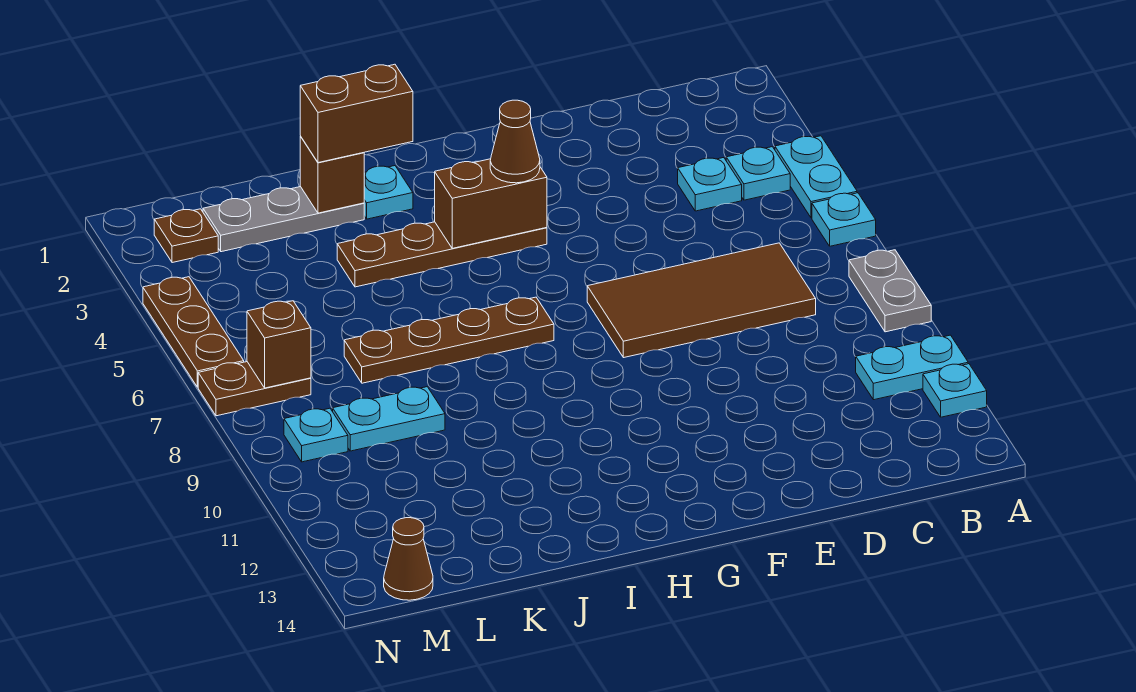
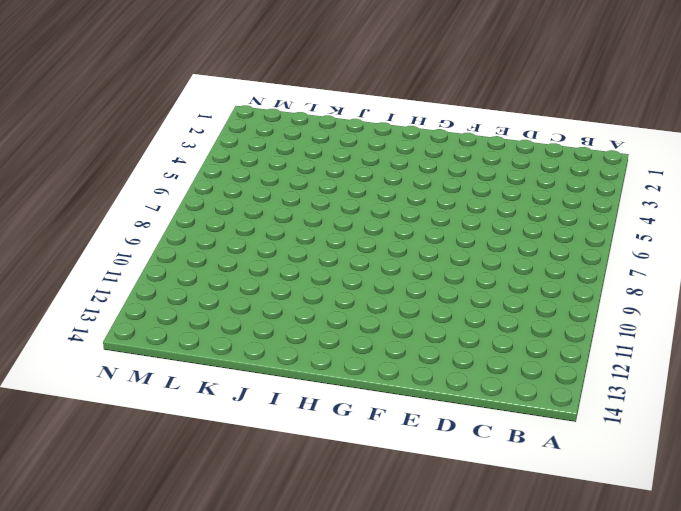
none -> cyan plate A4:A5 level 1
none -> cyan plate A6 level 1
none -> grey plate A8:A9 level 1

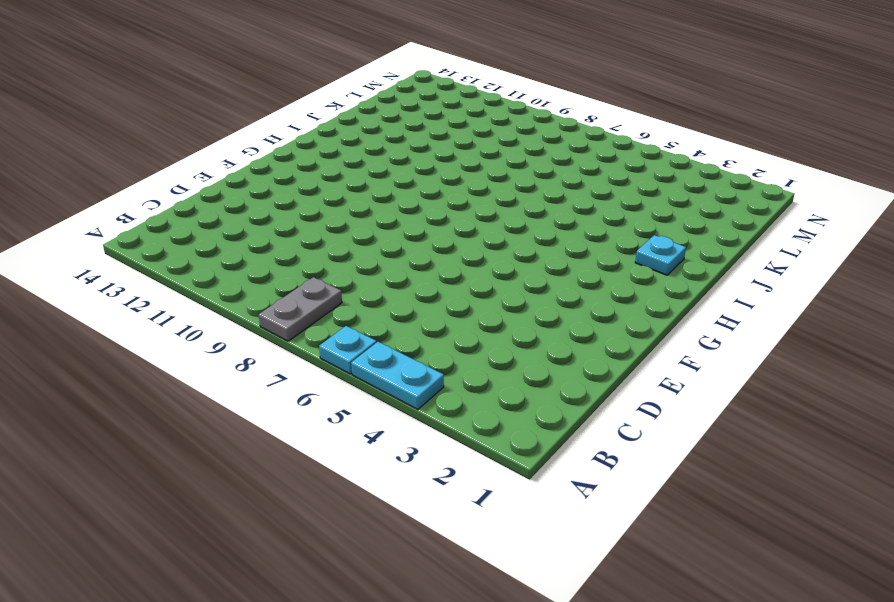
grey plate A8:B8 level 1 -> grey plate A8:A9 level 1
none -> cyan plate A11:B11 level 1
none -> cyan plate A12 level 1
none -> cyan plate B4 level 1

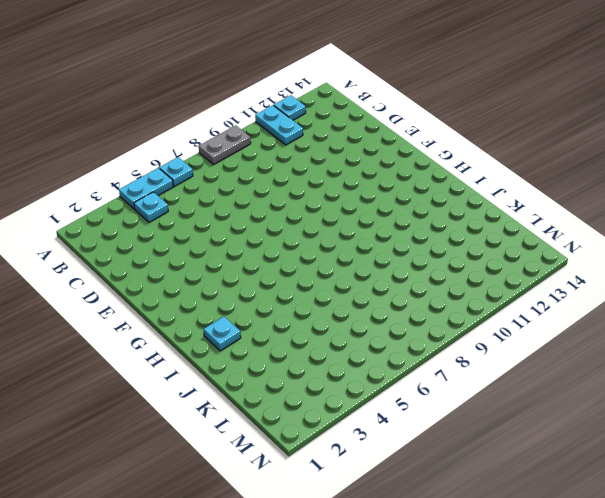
none -> cyan plate C4 level 1
none -> brown tile C7:F8 level 1
none -> brown plate G4:J4 level 1

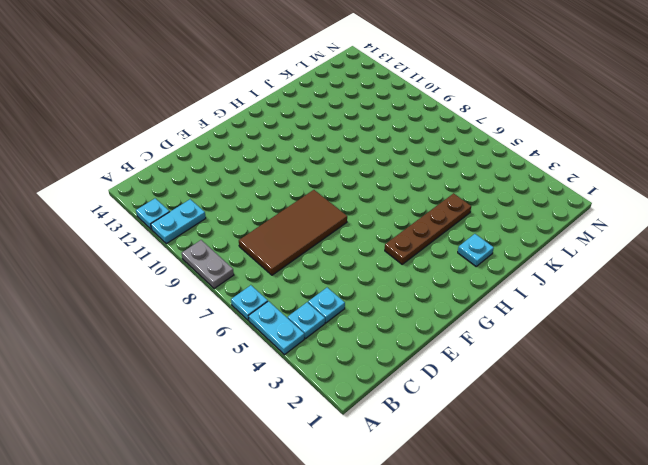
none -> brown plate H7:K7 level 1
none -> grey plate J2:L2 level 1
none -> cyan plate K9:L9 level 1

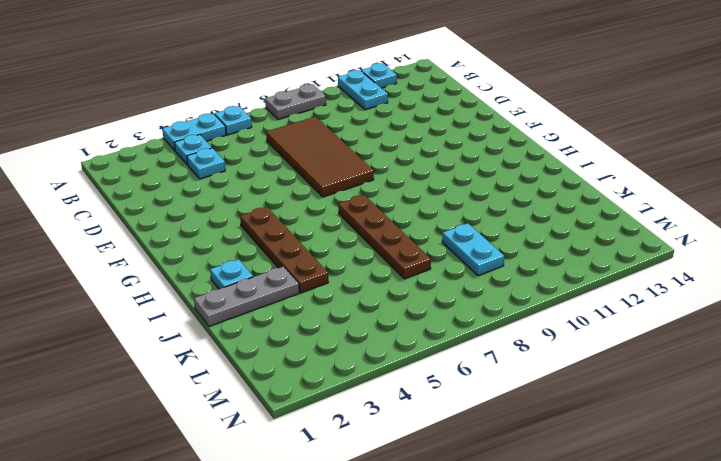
grey plate J1:J3 level 1 -> grey plate J2:L2 level 1
none -> brown plate M2 level 1
none -> brown plate M7:N7 level 1
none -> cyan plate M9 level 1

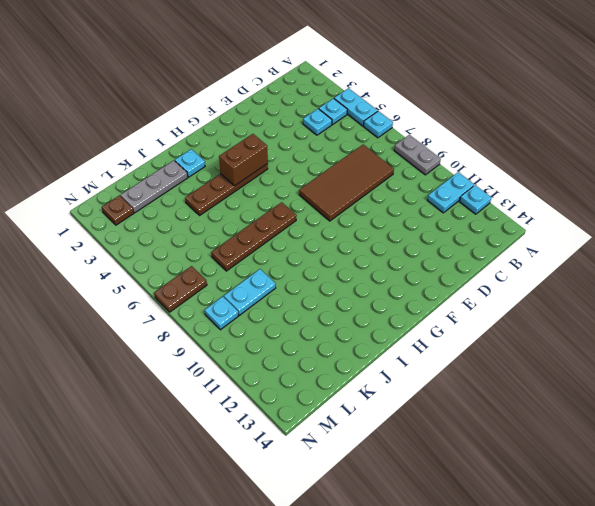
none -> brown cone M14 level 1
none -> brown plate N4:N6 level 1
none -> brown brick J2 level 2

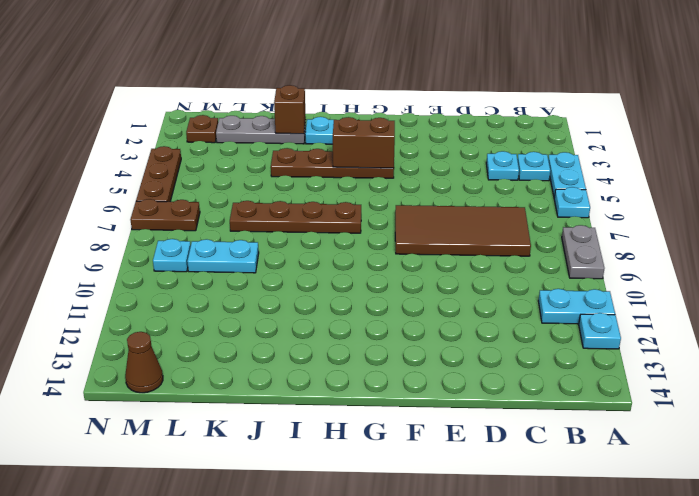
none -> brown brick M7 level 2
none -> brown cone G4 level 3
none -> brown brick I2:J2 level 3

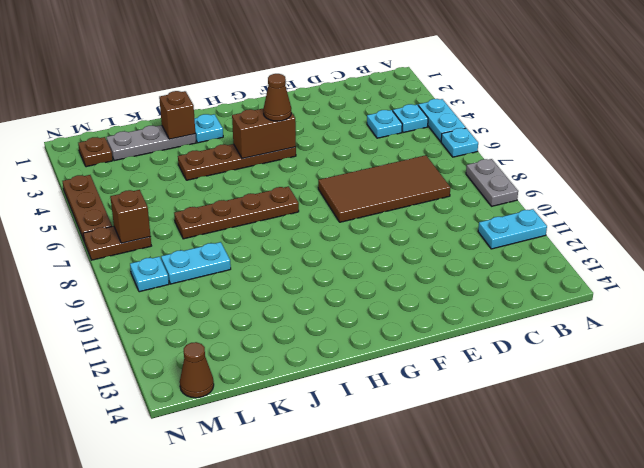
none -> cyan plate A12 level 1
none -> brown brick I2:J2 level 3

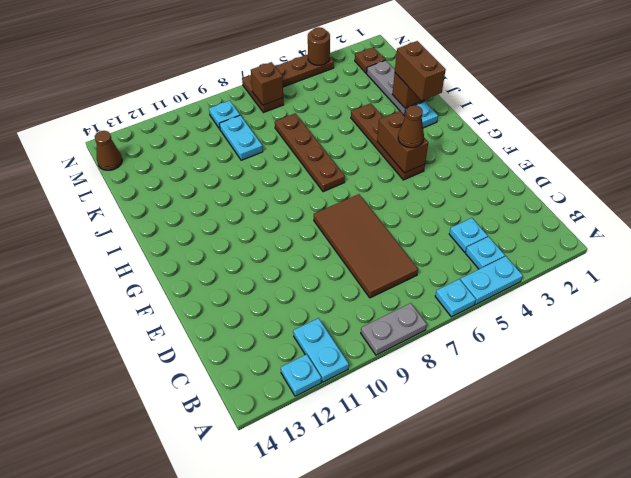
brown round brick N4 level 2 -> none

